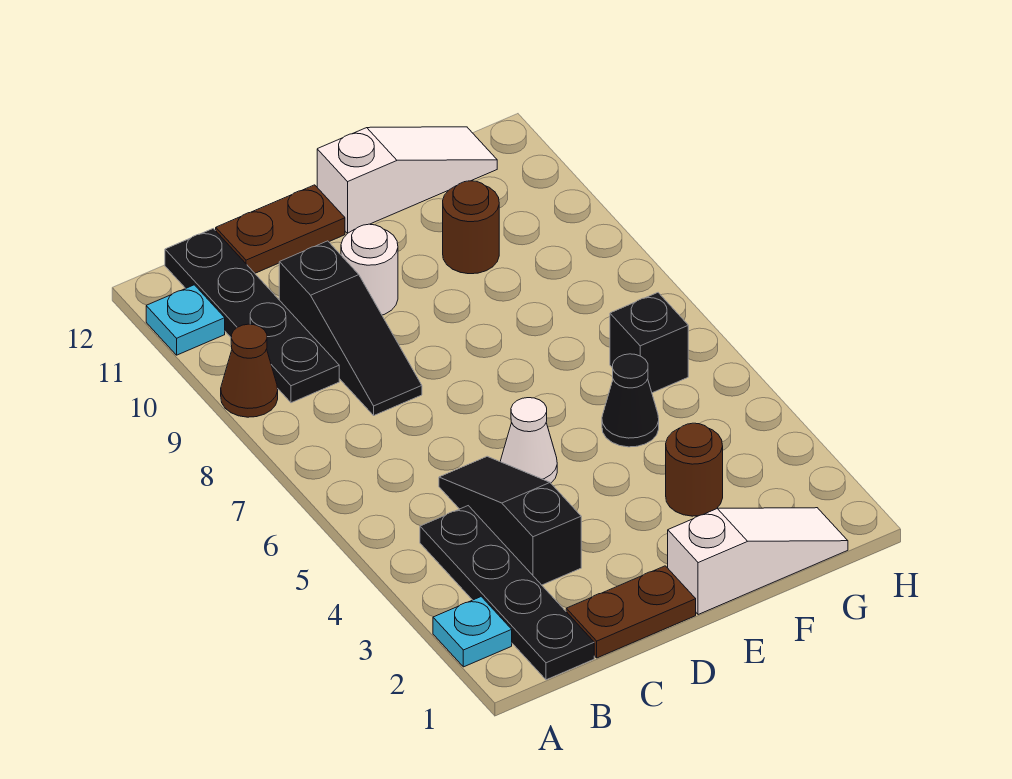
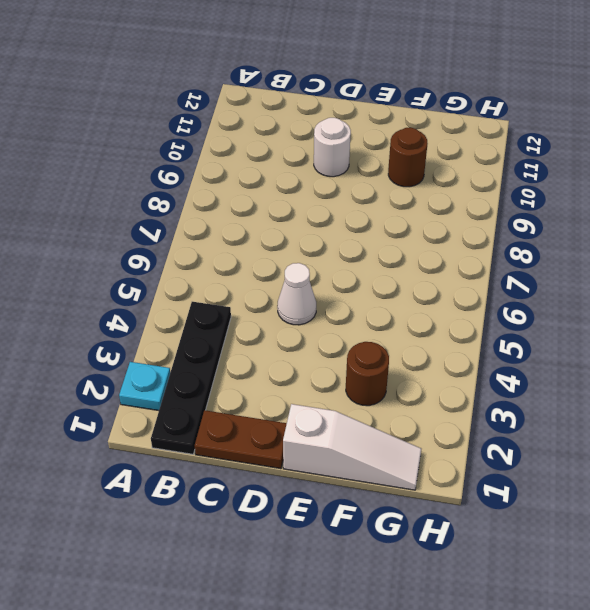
none -> brown cone A9 level 1
none -> cyan plate A11 level 1
none -> black plate B9:B12 level 1

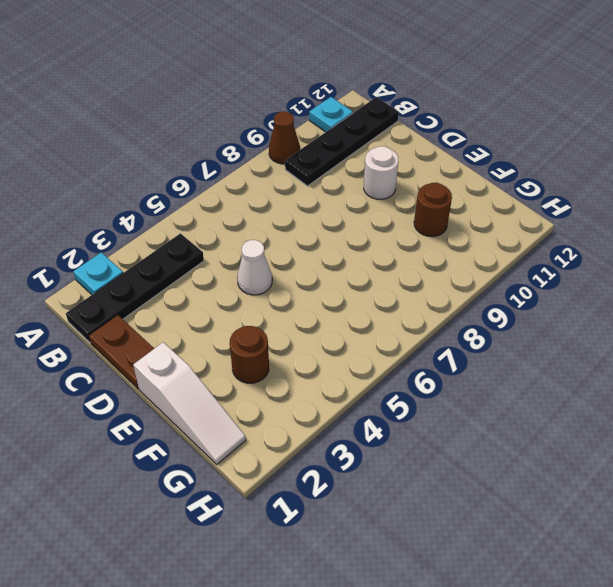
none -> black slope C3:C5 level 1 top 3
none -> black slope C8:C10 level 1 top 10
none -> brown plate C12:D12 level 1

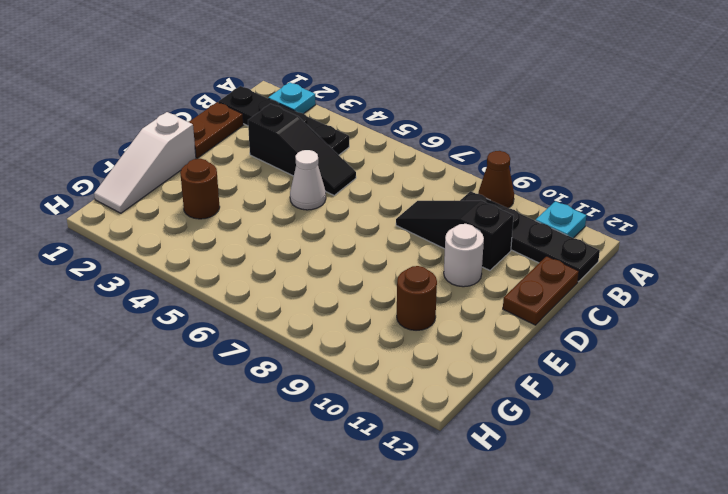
none -> white slope E12:G12 level 1 top E
none -> black cone F5 level 1
none -> black brick G6 level 1

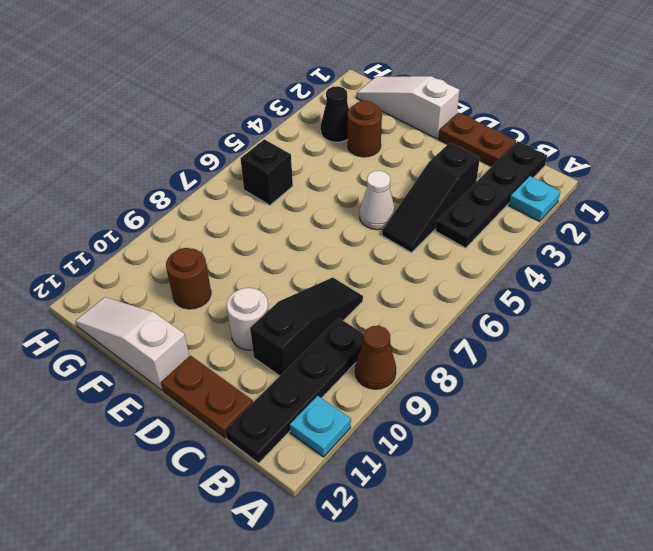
black cone G3 level 1 -> black cone F5 level 1

